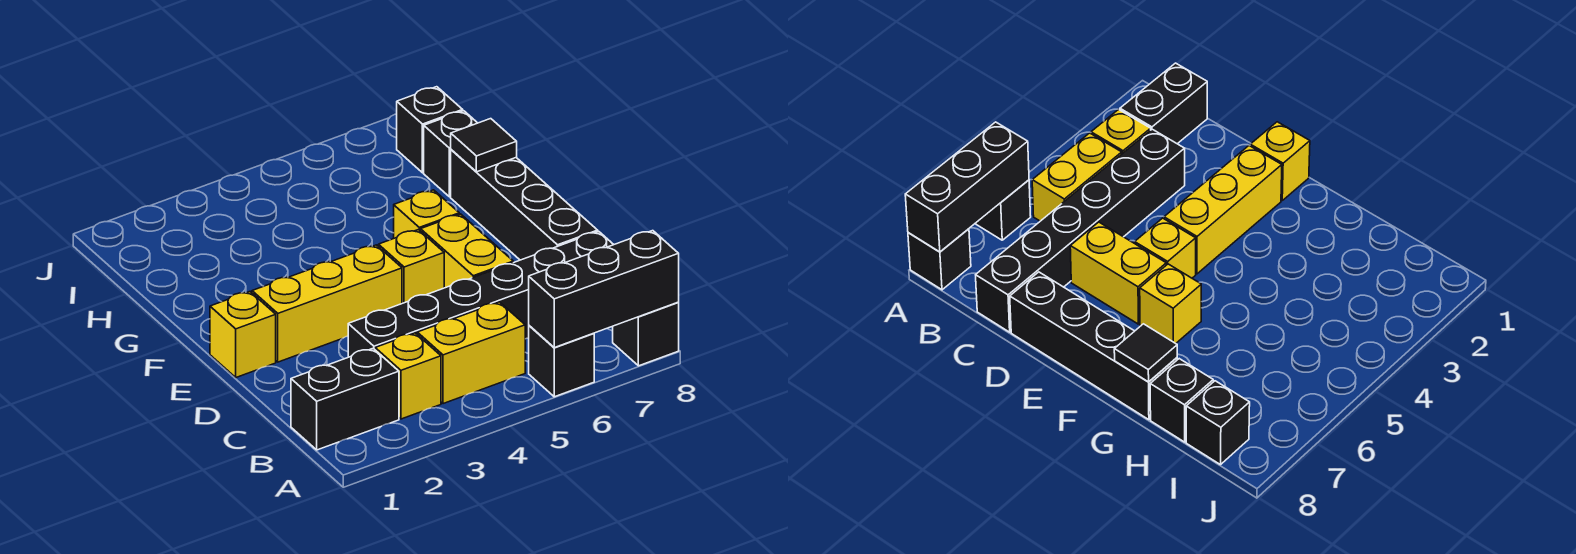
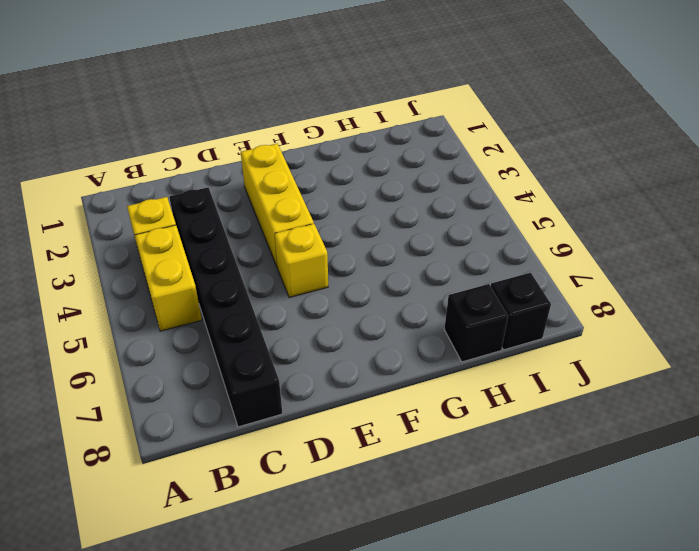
none -> black brick A6 level 1
none -> black brick A8 level 1
none -> black brick B1:B2 level 1

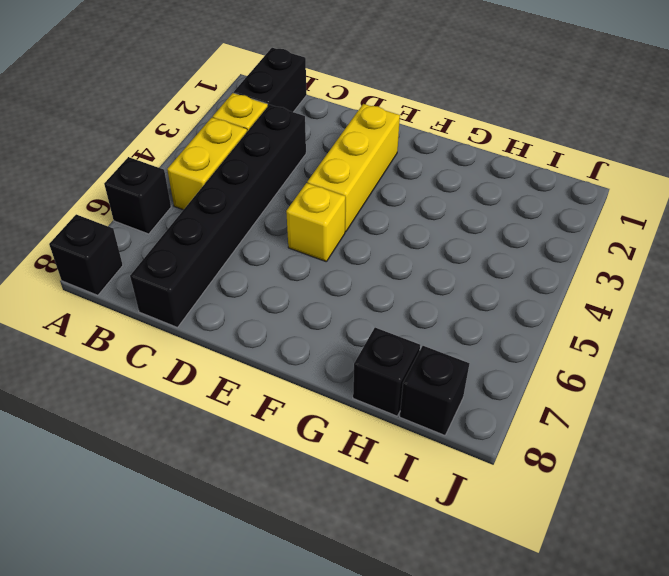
none -> yellow brick D6:E6 level 1
none -> black brick D8:G8 level 1
none -> yellow brick E1 level 1

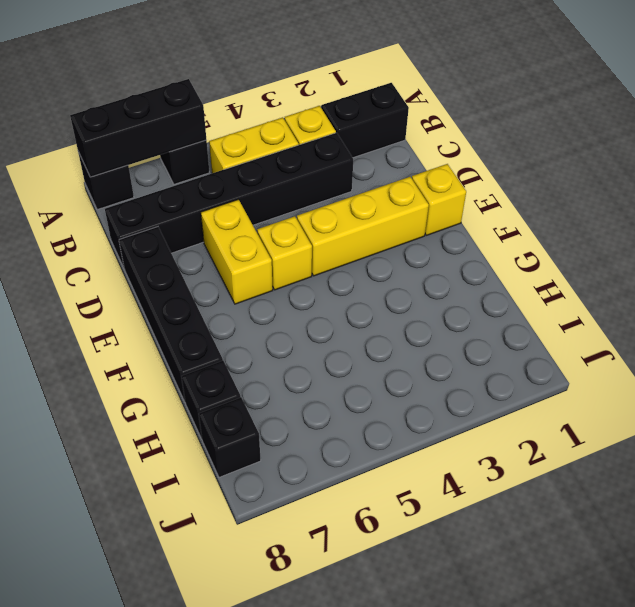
none -> yellow brick F6 level 1
none -> black tile G8 level 2

